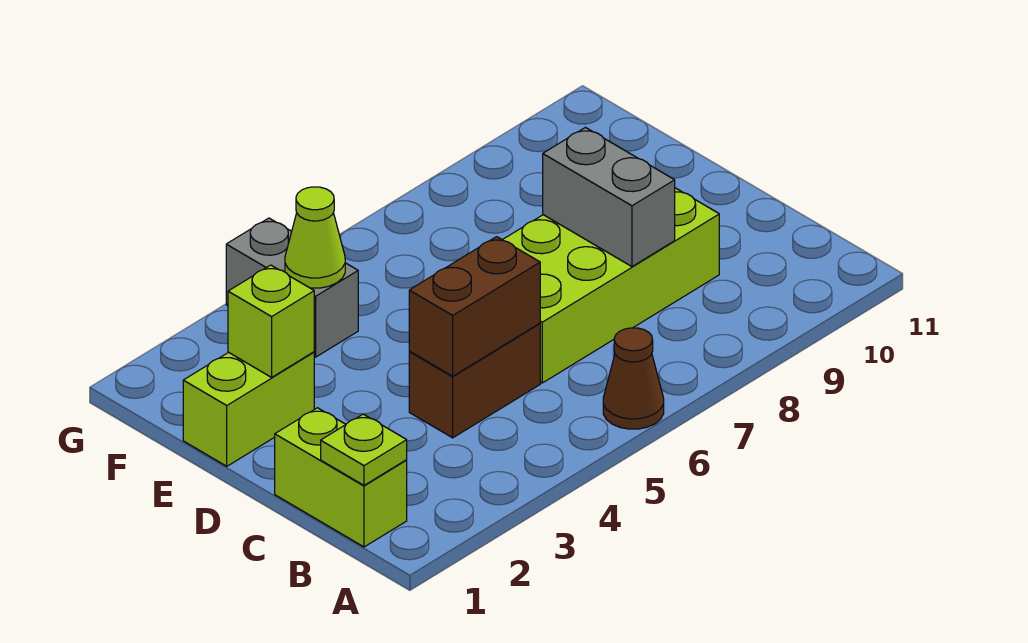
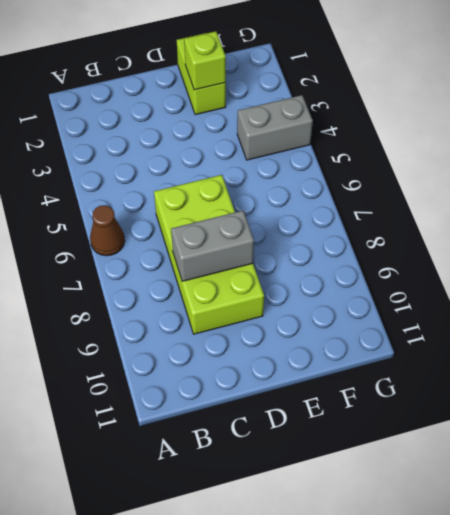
none -> lime brick B1:C1 level 1
none -> brown brick C4:C5 level 1

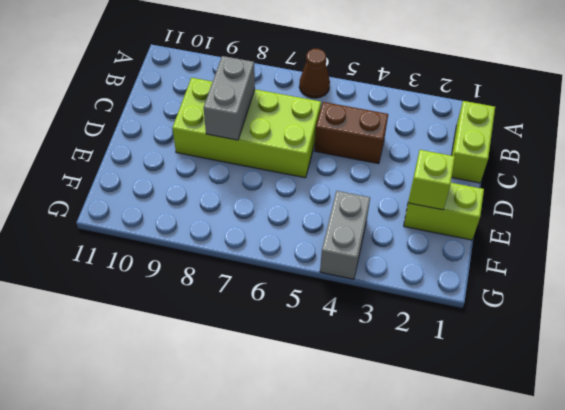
none -> lime plate B1 level 2
none -> brown brick C4:C5 level 2

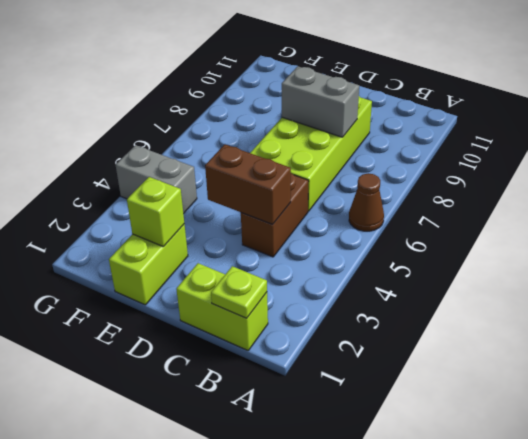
brown brick C4:D4 level 2 -> brown brick C4:C5 level 2
none -> lime cone F4 level 2

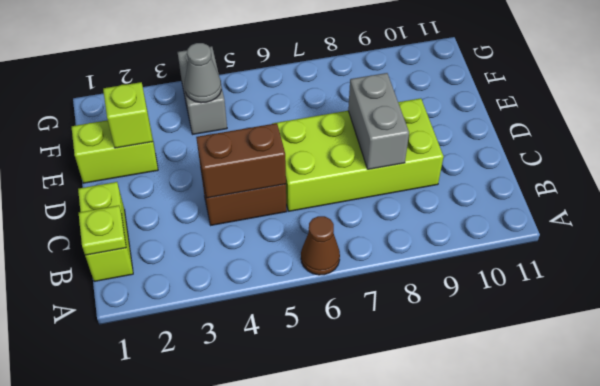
grey cone F4 level 2 -> lime cone F4 level 2

